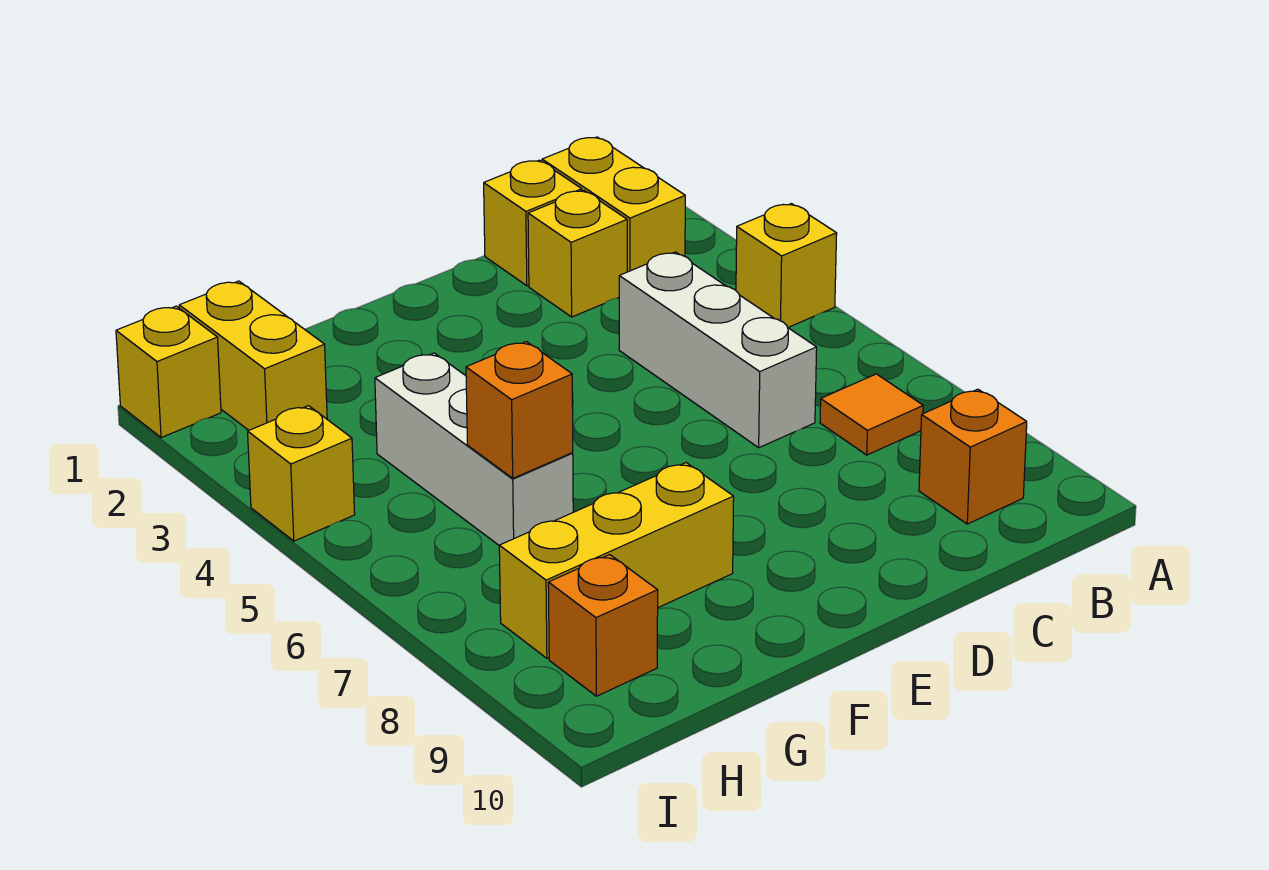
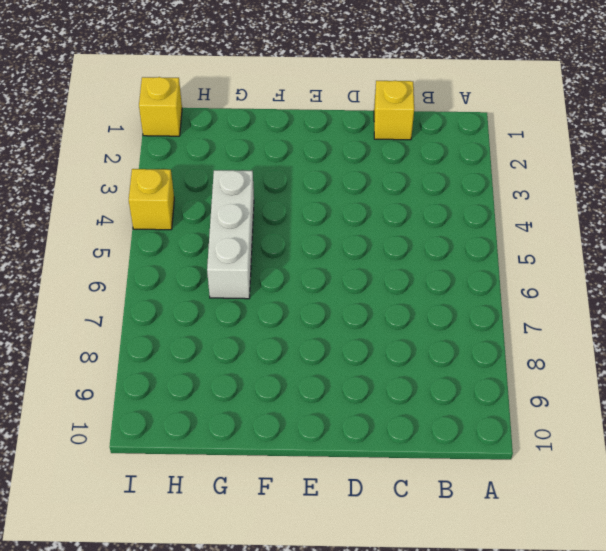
none -> yellow brick A4 level 1
none -> yellow brick B1:B2 level 1
none -> orange tile B7 level 1

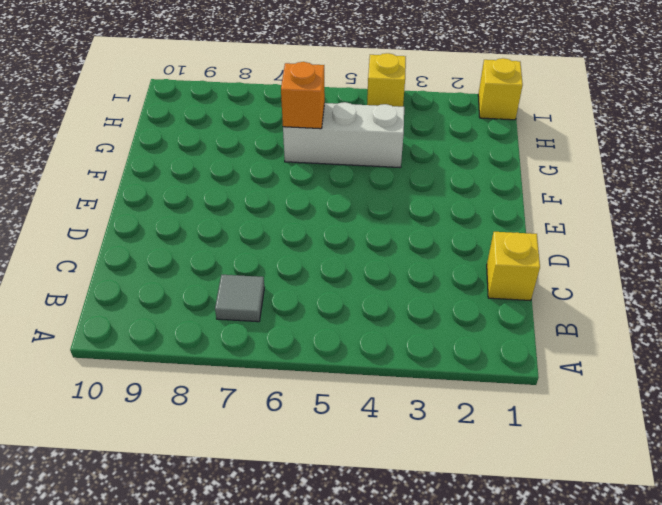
grey tile B7 level 1 -> orange tile B7 level 1
none -> yellow brick A4 level 1
none -> yellow brick B1:B2 level 1
none -> orange brick B9 level 1

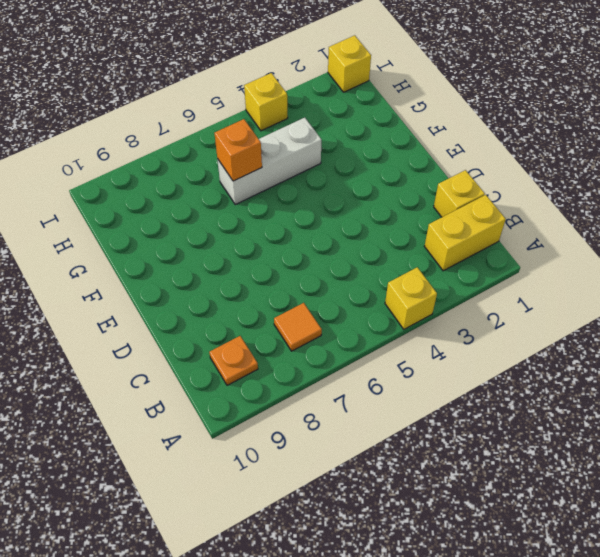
orange plate B9 level 1 -> orange brick B9 level 1
none -> yellow brick C2 level 1
none -> white brick C4:C6 level 1
none -> yellow brick F8:H8 level 1

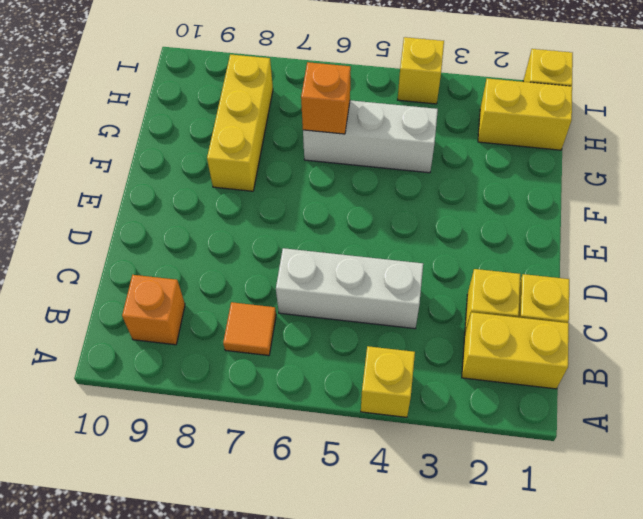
none -> orange brick H9 level 1

